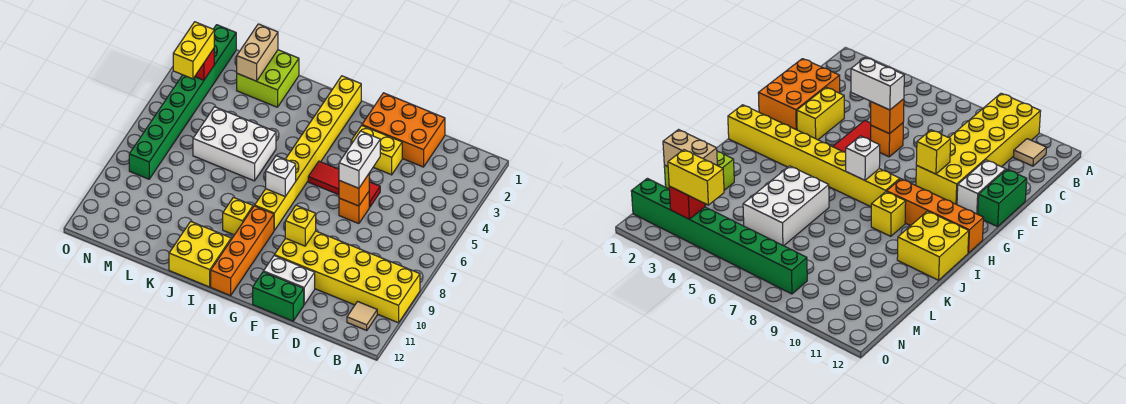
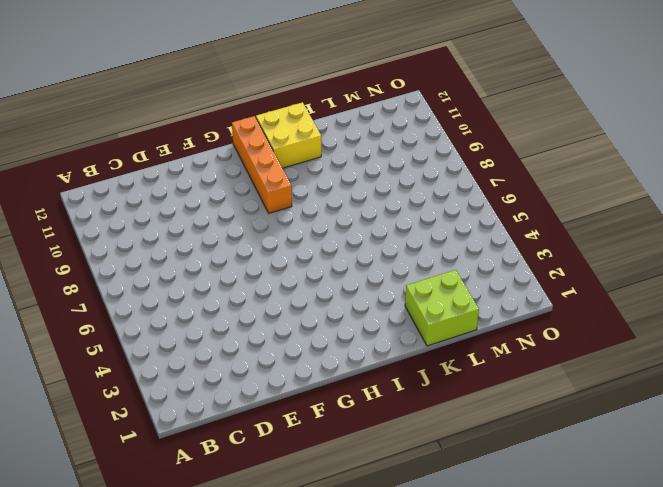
none -> yellow brick A9:F10 level 1
none -> tan tile B11 level 1
none -> orange brick D1:F2 level 1

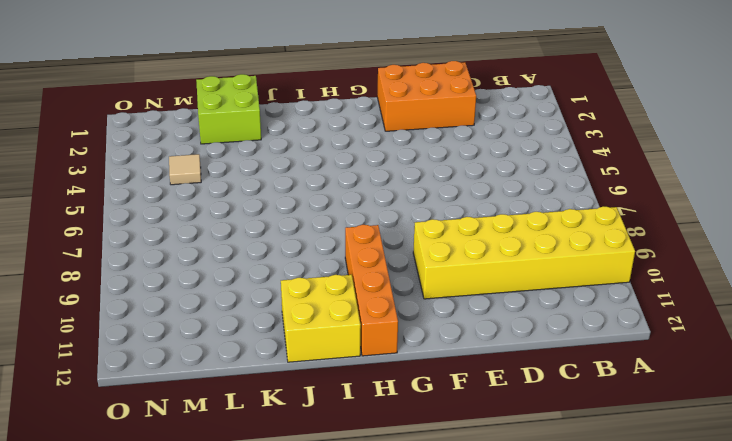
tan tile M4 level 1 -> tan tile B11 level 1
none -> yellow brick E3:F3 level 1
none -> red tile E5:G5 level 1
none -> orange brick E6 level 1

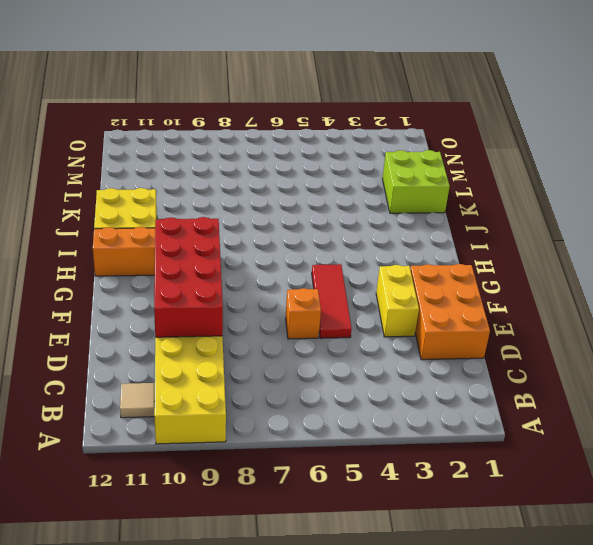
red brick D9:G10 level 2 -> yellow brick F9 level 2
none -> white brick E11:F11 level 1
none -> green brick E12:F12 level 1
none -> yellow brick H1:H8 level 1

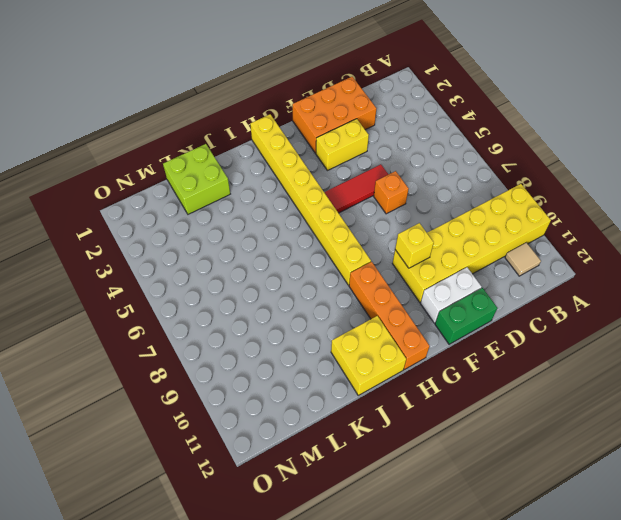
none -> yellow brick I9 level 1
none -> white brick J5:L6 level 1
none -> green brick N1:N8 level 1

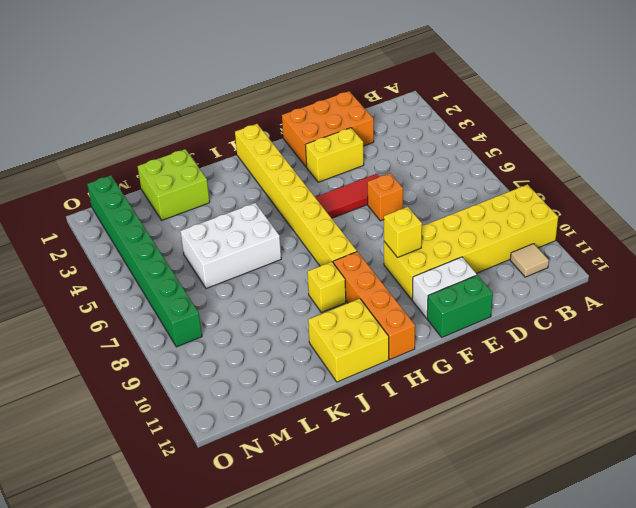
none -> orange brick E6 level 2
none -> white brick H7 level 2
none -> tan brick L1:L2 level 2

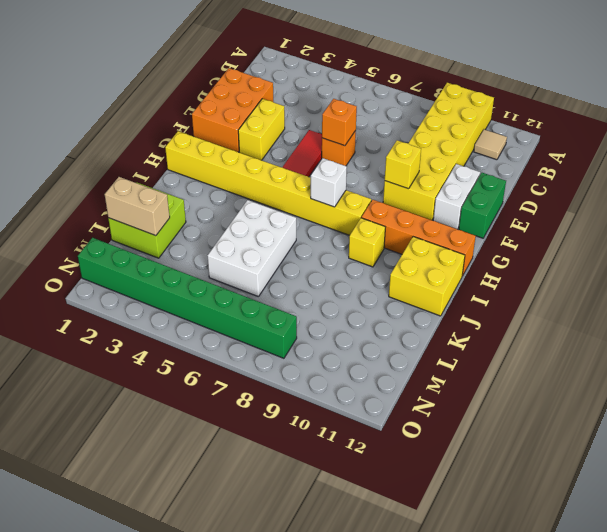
none -> red brick N3 level 2
none -> white brick E5:E6 level 3
none -> yellow brick N3:N4 level 3

